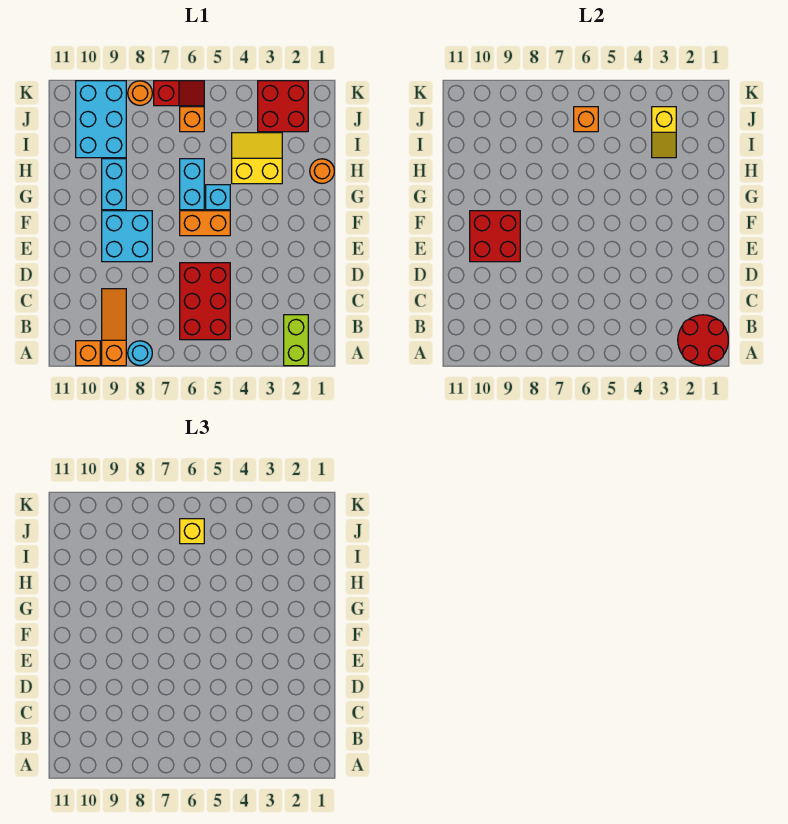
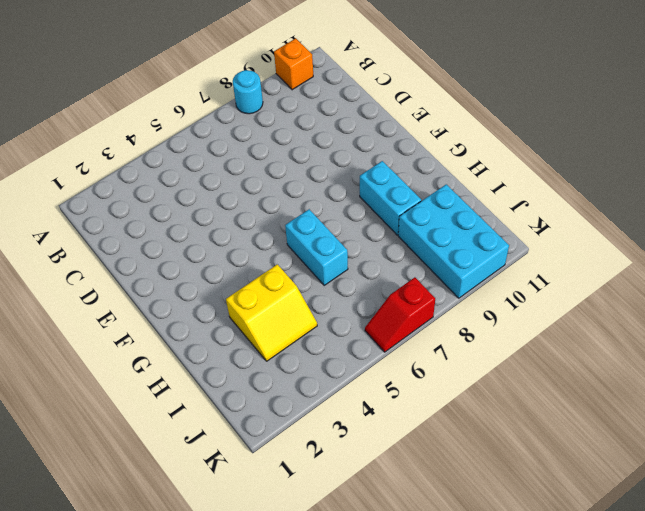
none -> lime brick A2:B2 level 1
none -> orange slope A9:C9 level 1 top A
none -> red brick B5:D6 level 1

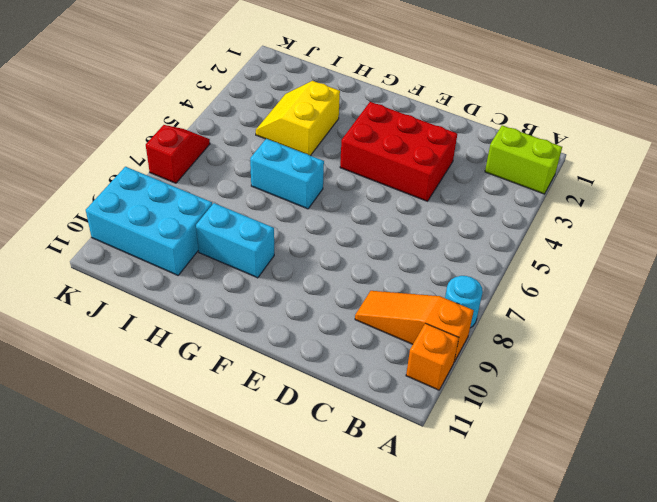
red brick D3:F4 level 1 -> red brick B5:D6 level 1
none -> cyan brick E8:F9 level 1
none -> orange brick F5:F6 level 1
none -> cyan brick G5 level 1

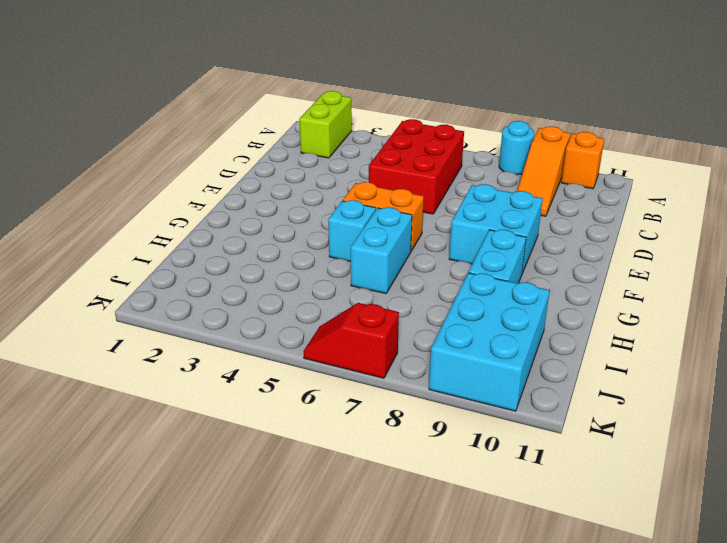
none -> orange round brick H1 level 1
none -> yellow slope H3:I4 level 1 top H
none -> red brick J2:K3 level 1

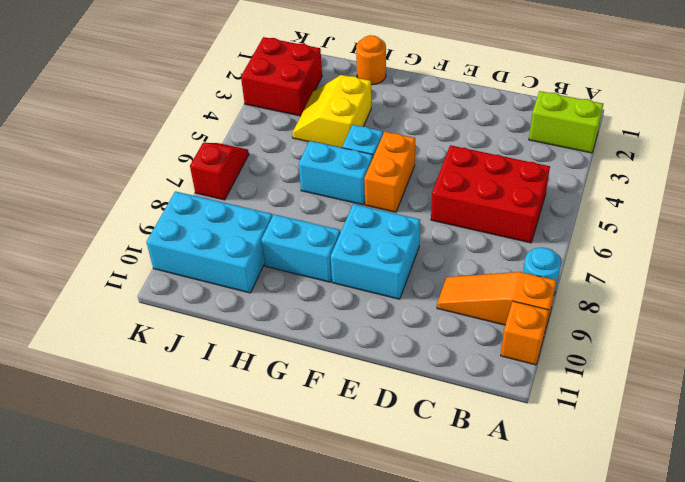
none -> orange brick J6 level 1
none -> orange round brick K8 level 1
none -> red round brick A1:B2 level 2

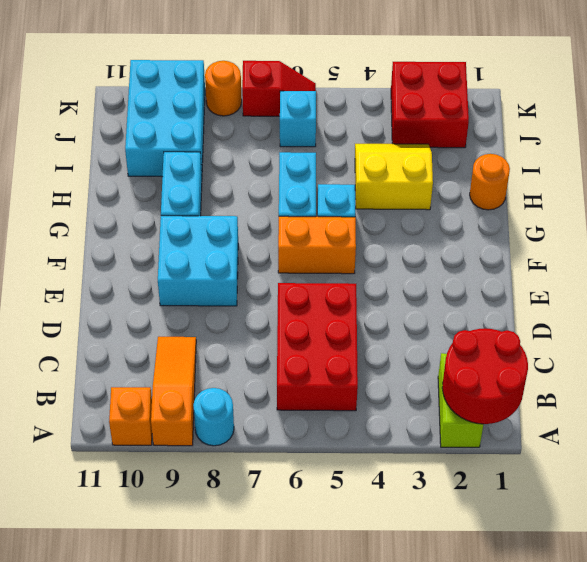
cyan brick J6 level 1 -> orange brick J6 level 1
none -> red brick E9:F10 level 2
none -> yellow slope I3:J3 level 2 top J
none -> orange brick J6 level 2

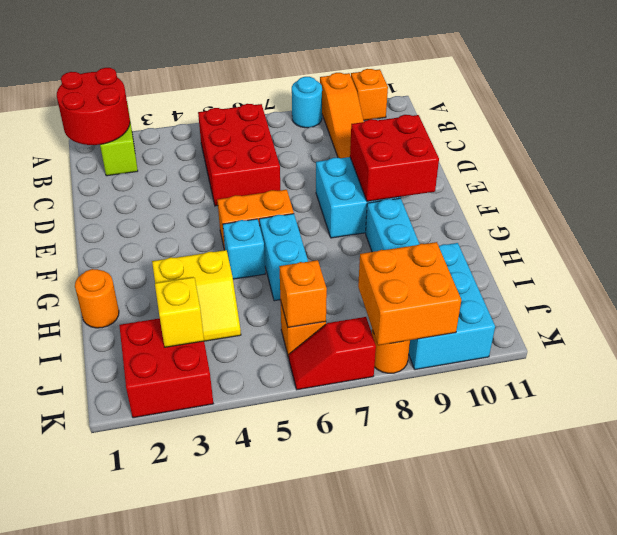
orange brick J8:K9 level 2 -> none
none -> yellow brick J6 level 3

